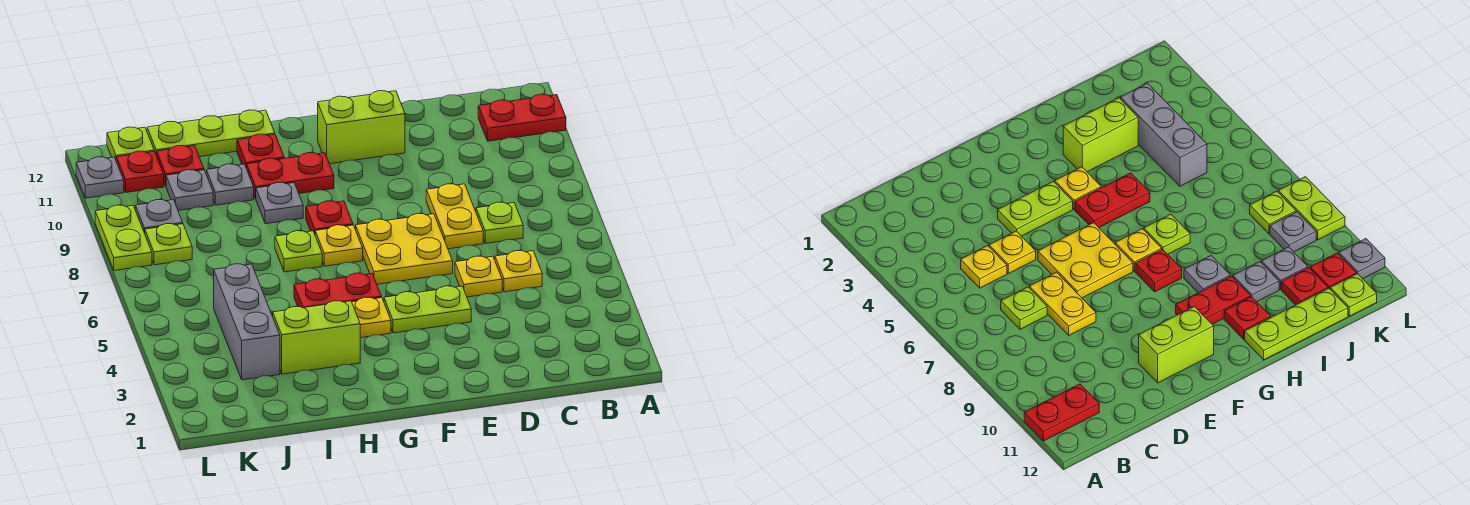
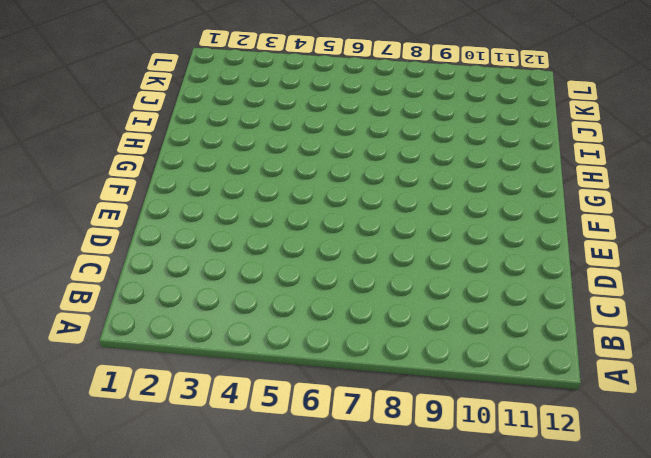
none -> red plate A11:B11 level 1
none -> yellow plate C5 level 1
none -> lime plate C7 level 1

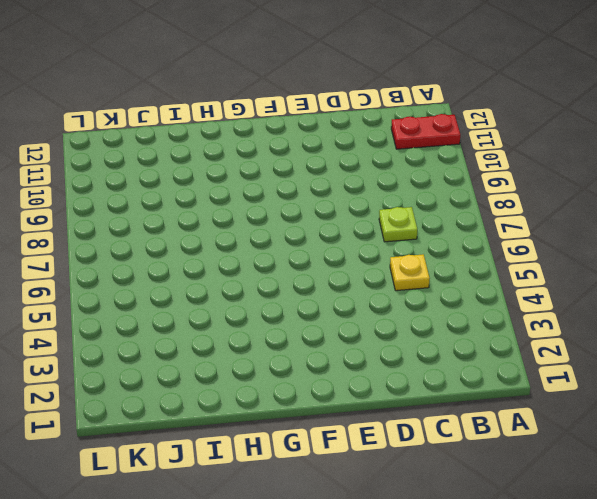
none -> yellow plate D5 level 1
none -> yellow plate D7:D8 level 1
none -> lime plate E4:F4 level 1

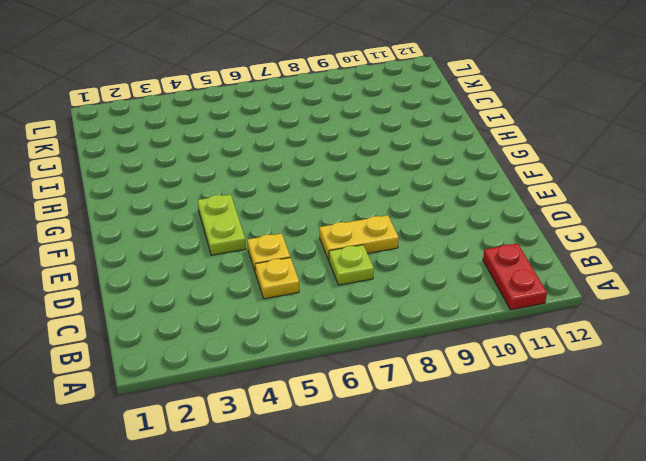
none -> yellow plate E6:F7 level 1
none -> lime brick E11:F11 level 1
none -> yellow plate G4 level 1

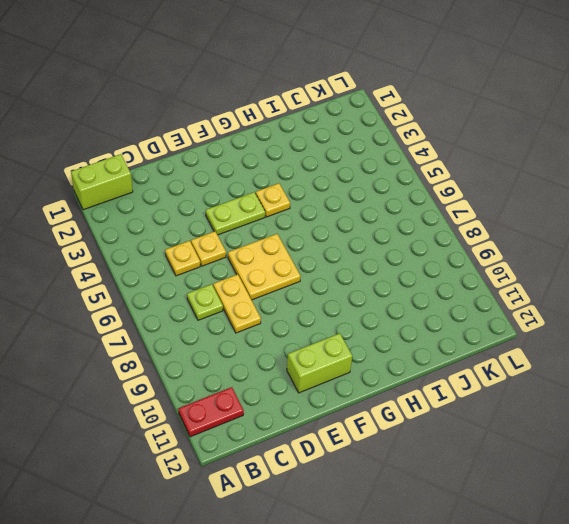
lime brick A1:B1 level 1 -> lime brick H3:I3 level 1
none -> red plate G5:H5 level 1
none -> yellow plate G7 level 1
none -> red plate G8 level 1

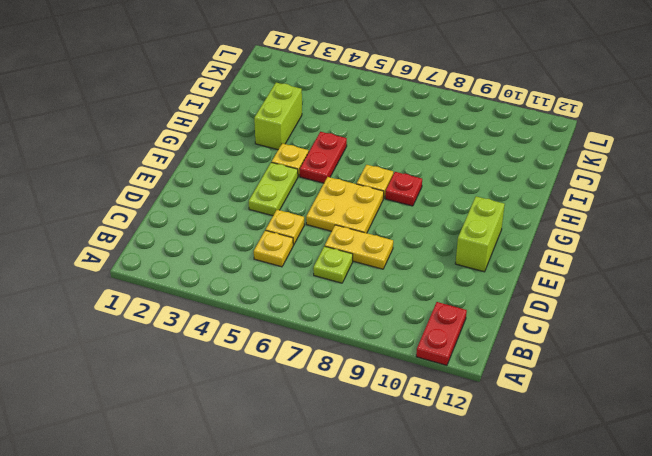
none -> red plate G10:H10 level 1
none -> lime plate H7 level 1
none -> grey plate H9 level 1

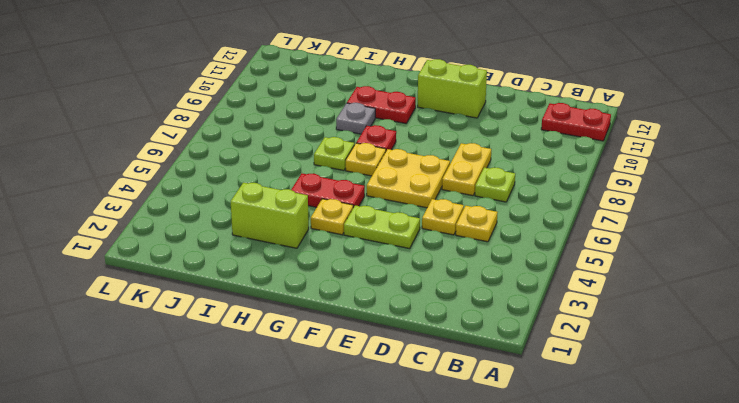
none -> red plate H11 level 1
none -> lime plate H12:J12 level 1
none -> grey plate I10 level 1

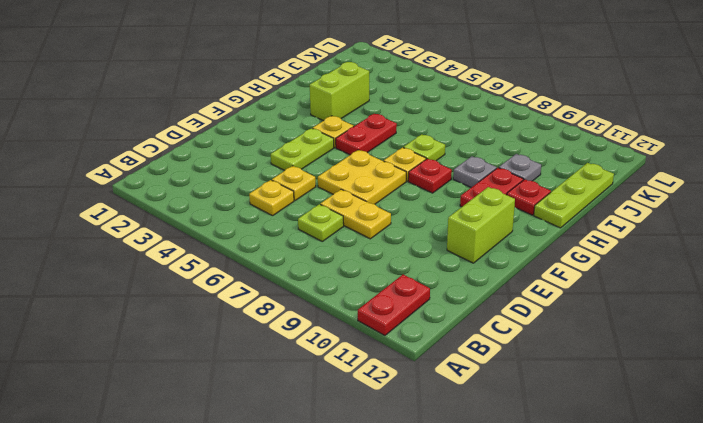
none -> grey brick J3:J5 level 1
none -> grey plate J10 level 1
none -> red plate J11 level 1

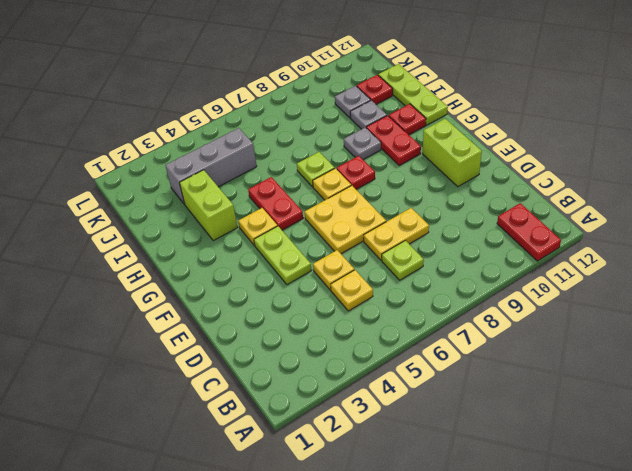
none -> lime plate K8 level 1
none -> grey plate K9 level 1
none -> red plate K11 level 1

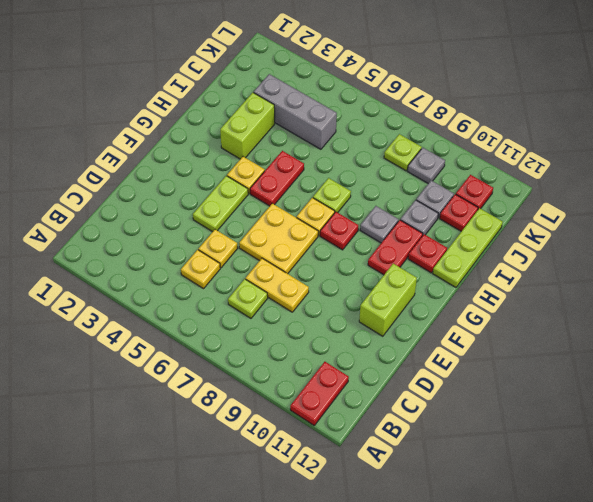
none -> lime plate K12 level 1
none -> lime plate L8:L9 level 1
none -> grey plate L11 level 1

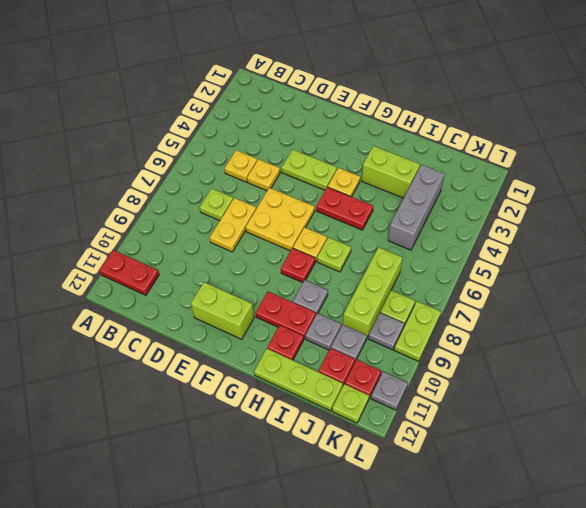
lime brick J7:J9 level 1 -> none

